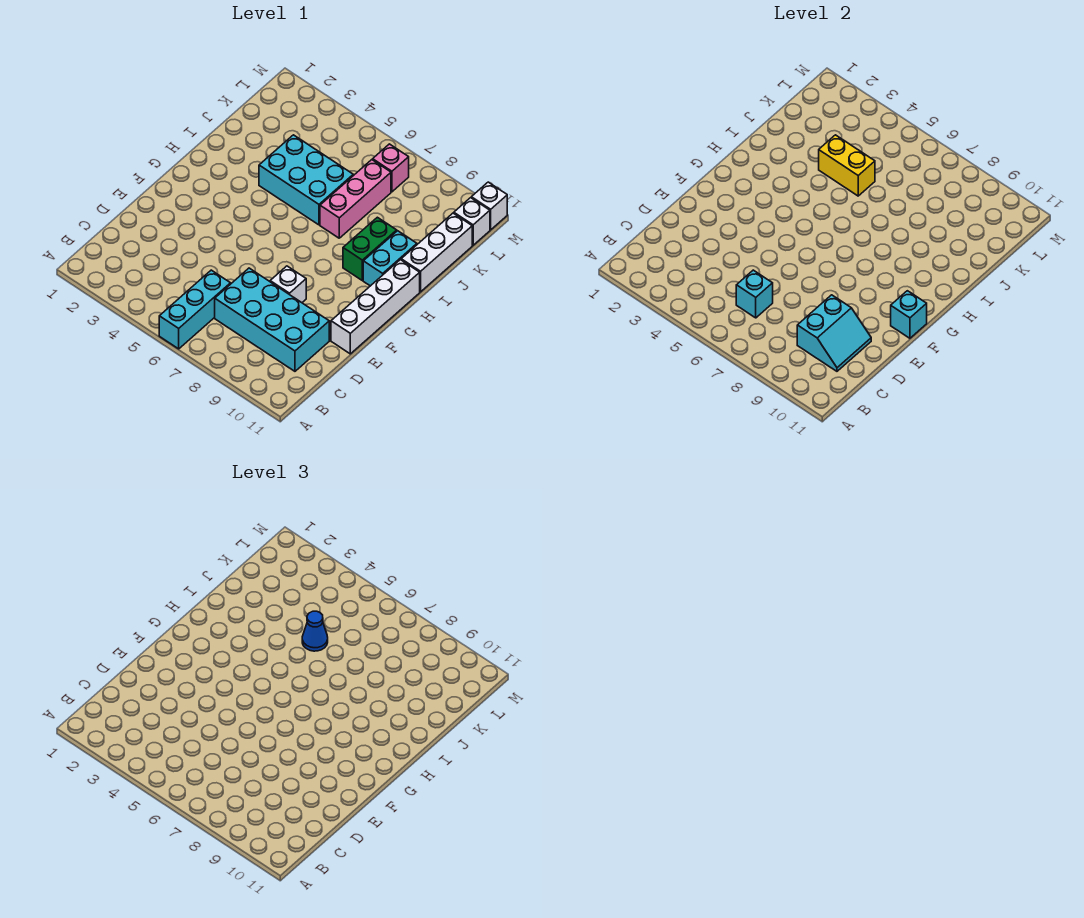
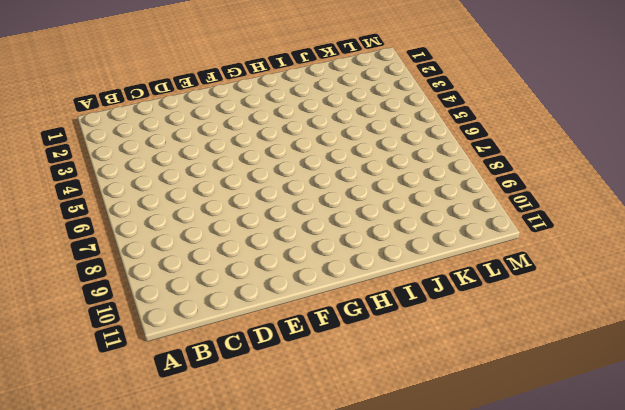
none -> cyan brick A6:C6 level 1
none -> cyan brick C7:D10 level 1
none -> white brick E8 level 1

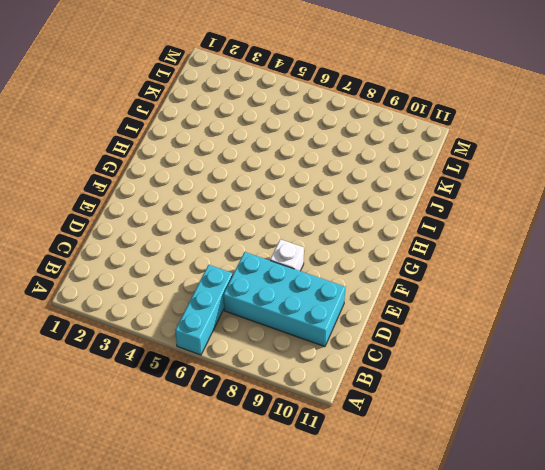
none -> white brick E11:H11 level 1
none -> green brick H9:I9 level 1
none -> cyan brick H10:I10 level 1

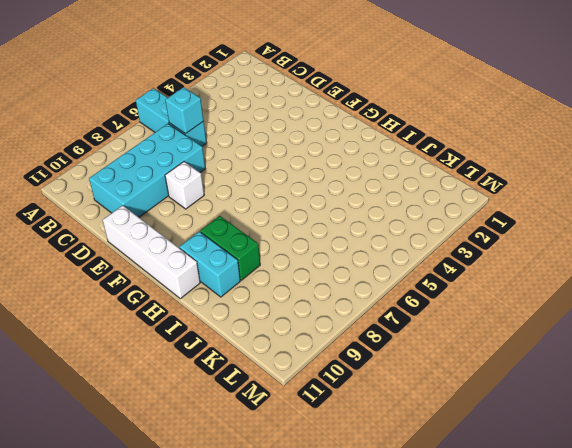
none -> cyan brick I4:J6 level 1
none -> pink brick I7:K7 level 1
none -> white brick I11:K11 level 1

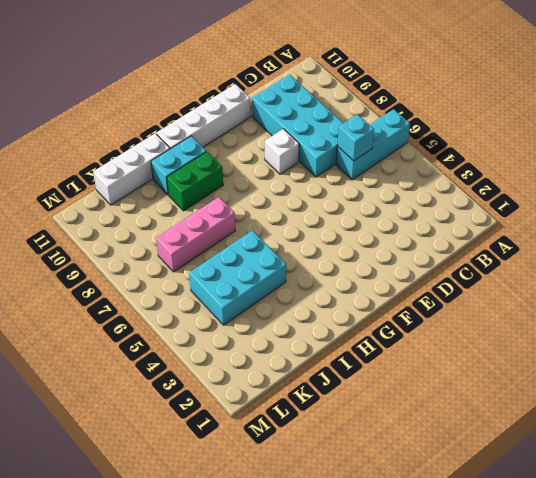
cyan brick I4:K5 level 1 -> cyan brick I4:J6 level 1
none -> pink brick L7 level 1
none -> white brick L11 level 1
none -> white brick M11 level 1

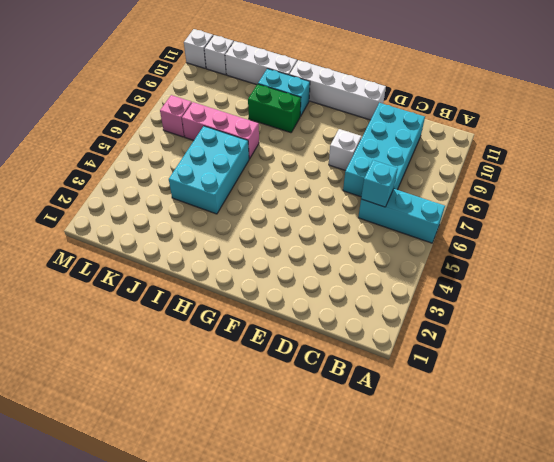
none -> cyan slope C9:D10 level 2 top 9
none -> cyan brick F11 level 2
none -> yellow brick J4:J5 level 2

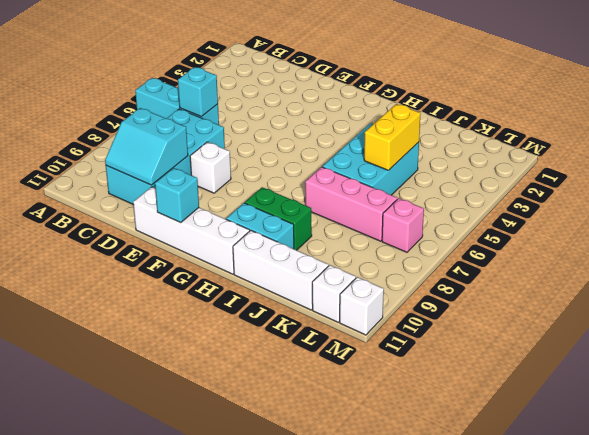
none -> blue cone J5 level 3

